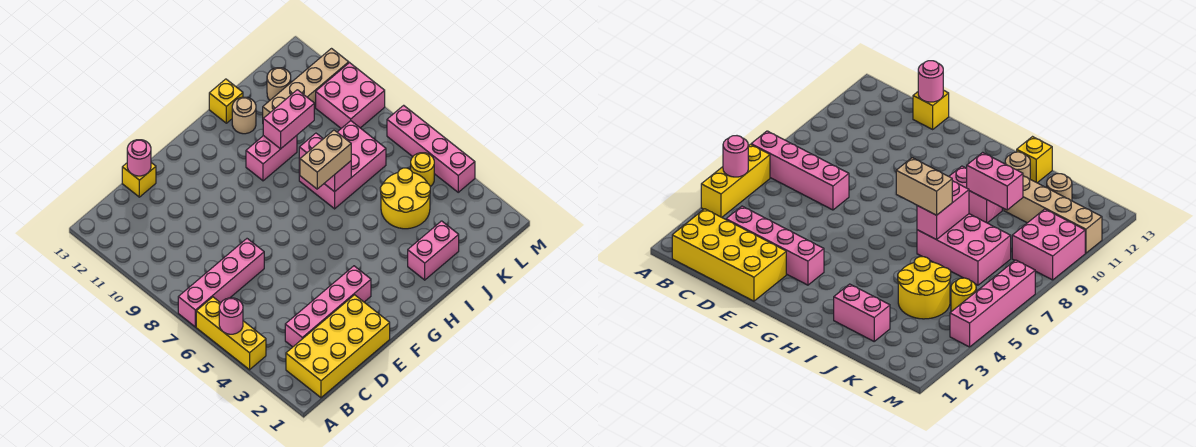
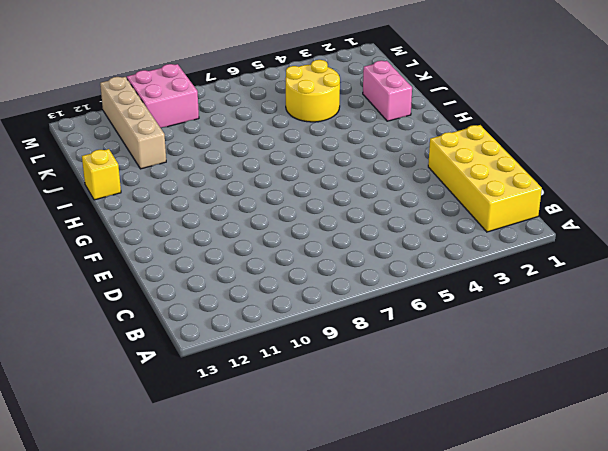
none -> yellow brick A4:A6 level 1
none -> pink brick A7:D7 level 1
none -> pink brick C3:F3 level 1

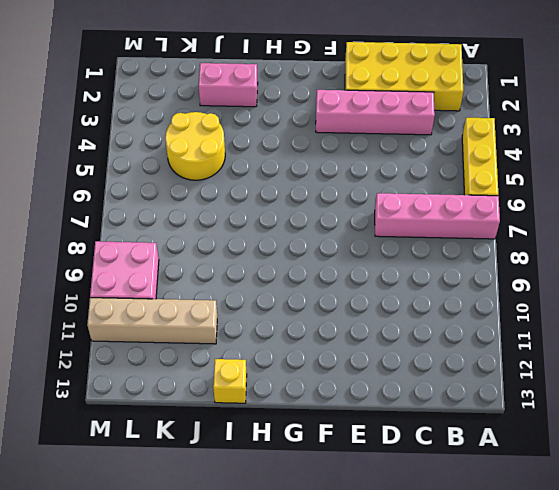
none -> yellow brick D13 level 1
none -> pink brick H10:I10 level 1
none -> pink brick I7:K8 level 1

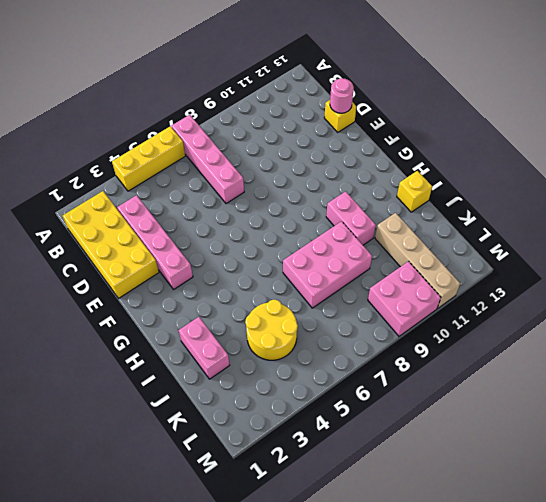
pink brick I7:J9 level 1 -> pink brick I7:K8 level 1
none -> tan round brick I12 level 1
none -> tan round brick K12 level 1
none -> yellow round brick L5 level 1

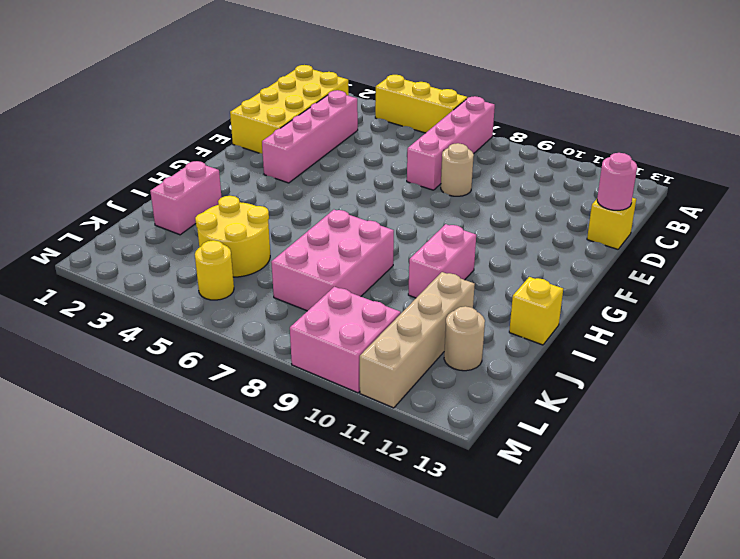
tan round brick D8 level 1 -> tan round brick I12 level 1
none -> pink brick M4:M7 level 1
none -> pink round brick A5 level 2
none -> pink brick I7:I8 level 2

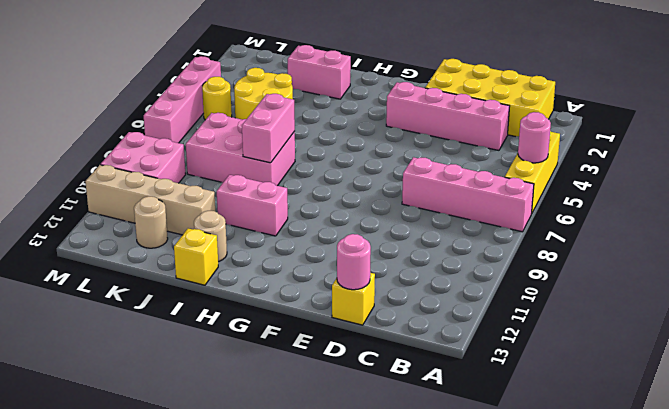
none -> pink brick I10:J10 level 2
none -> tan brick H7:I7 level 3

